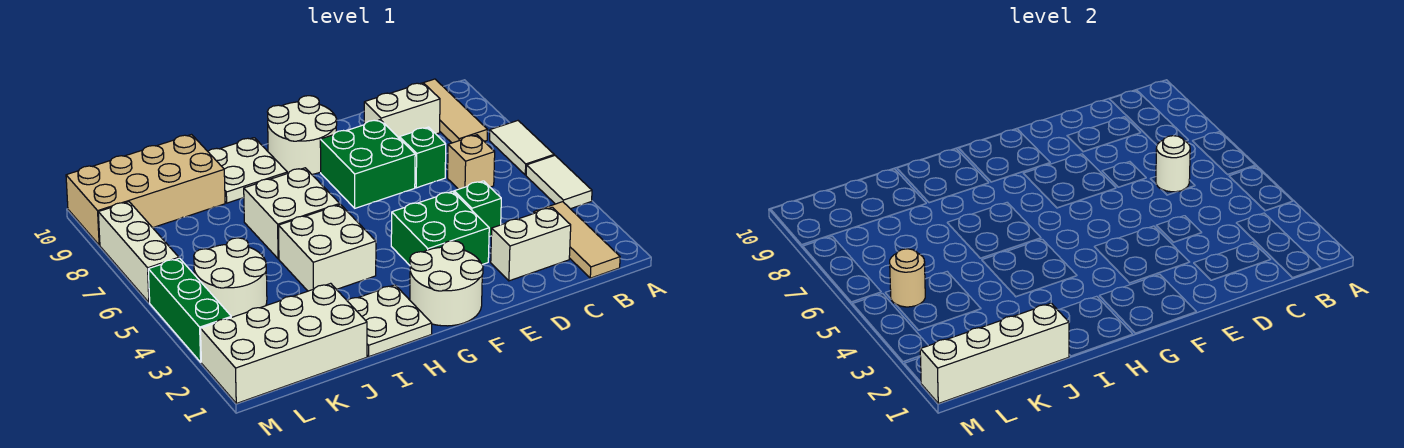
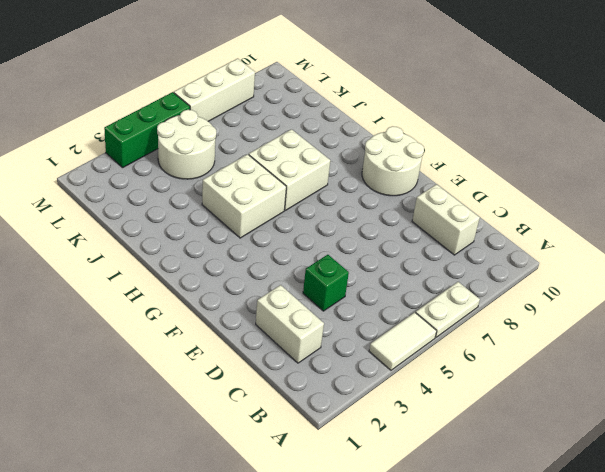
white plate A6:A7 level 1 -> white tile A6:A7 level 1
none -> tan tile B1:B3 level 1
none -> tan tile B8:B10 level 1
none -> tan brick C6 level 1

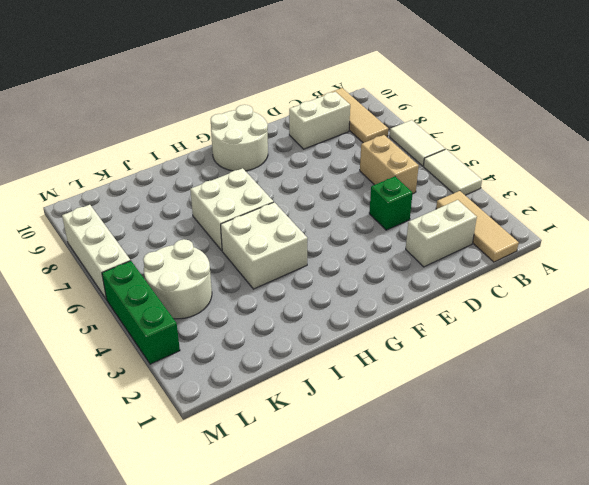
tan brick C5:C6 level 1 -> tan brick C6 level 1
none -> green brick D7 level 1
none -> green brick E3:F4 level 1
none -> green brick E7:F8 level 1

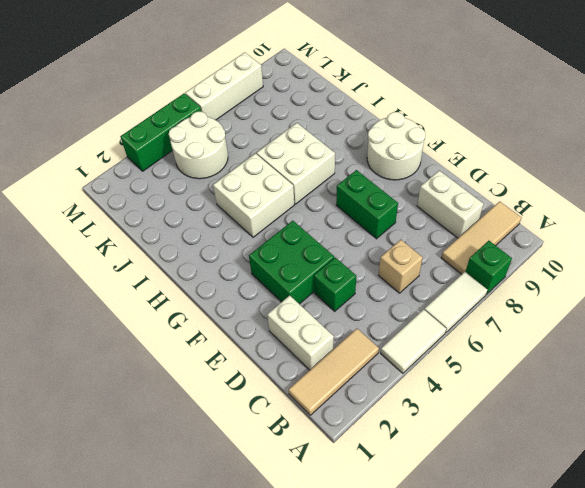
green brick A8 level 1 -> green brick D7 level 1
green brick E7:F7 level 1 -> green brick E7:F8 level 1
none -> white round brick F1:G2 level 1
none -> white plate H1:I2 level 1
none -> white plate H9:I10 level 1

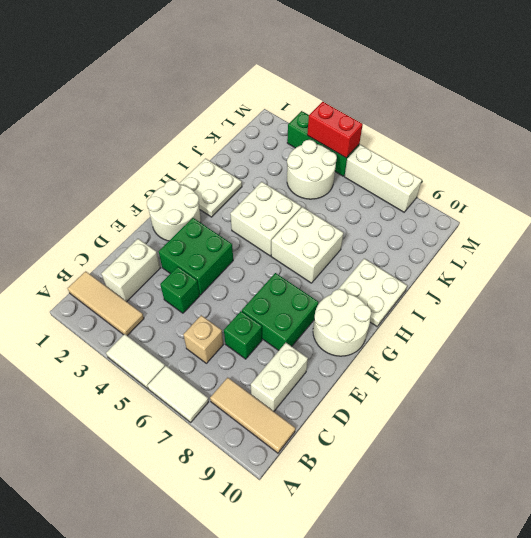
red brick M4:M5 level 2 -> none
none -> white brick J1:M2 level 1
none -> tan brick J9:M10 level 1
none -> white round brick C6 level 2

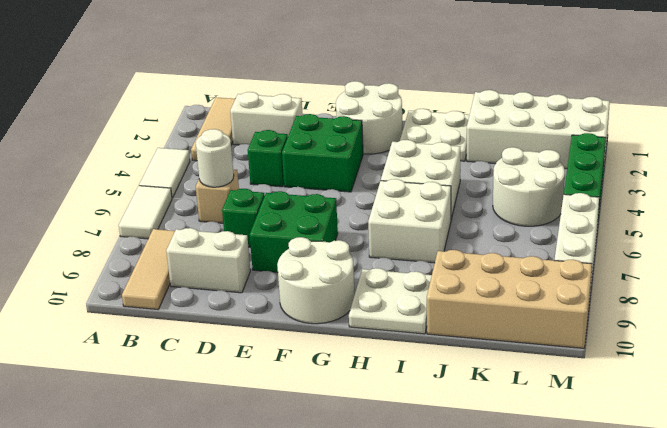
none -> white brick J1:M1 level 2
none -> tan round brick L5 level 2

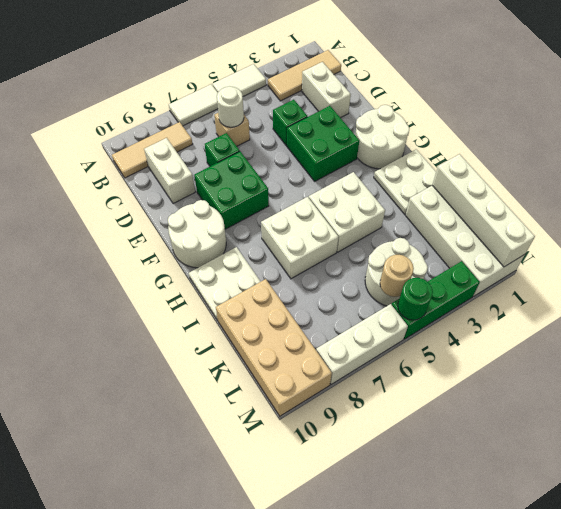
green round brick M5 level 2 -> none

